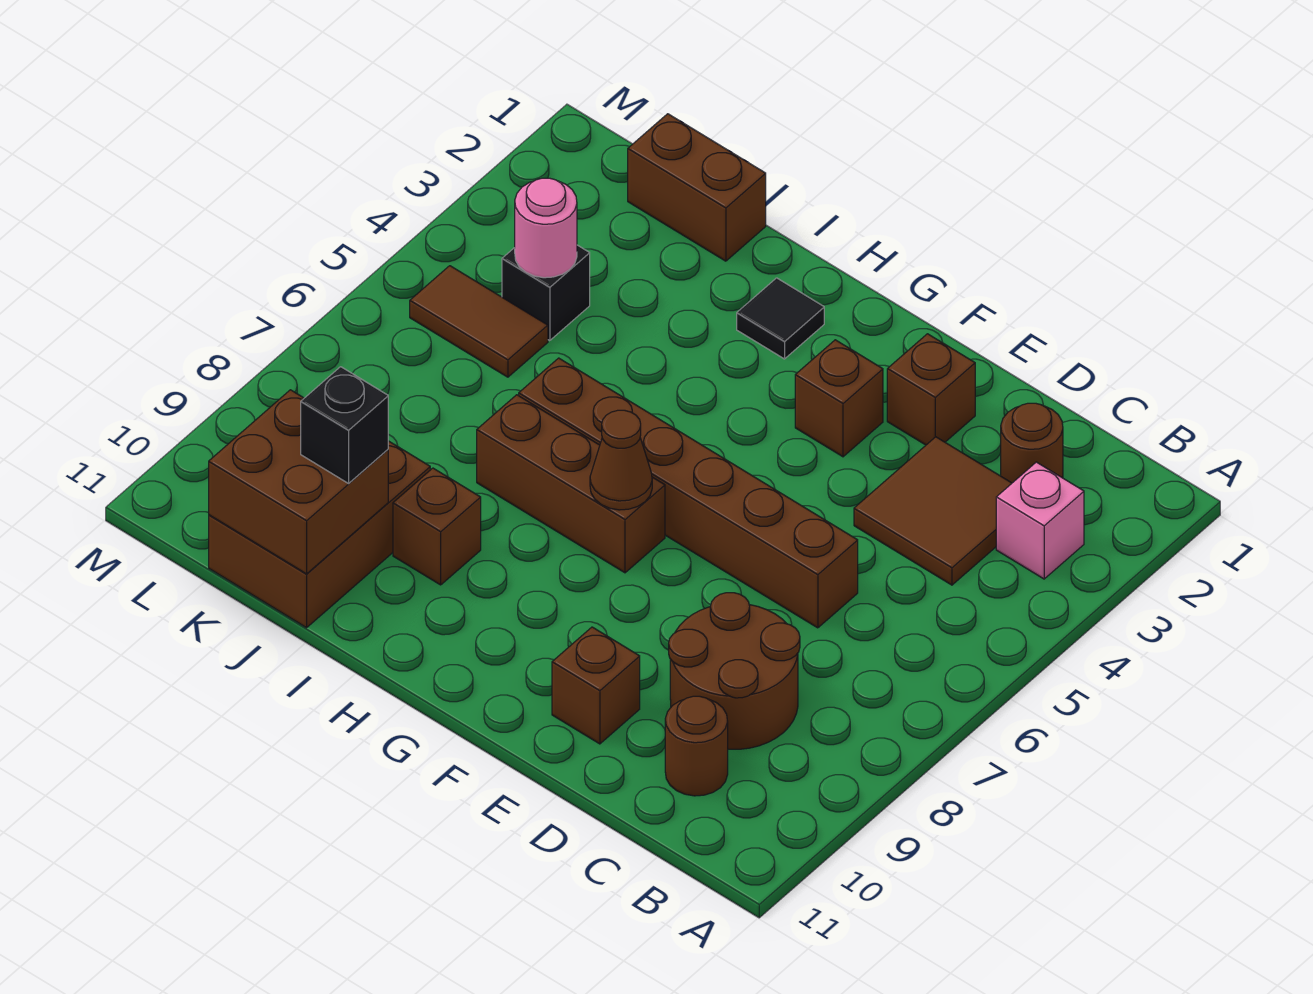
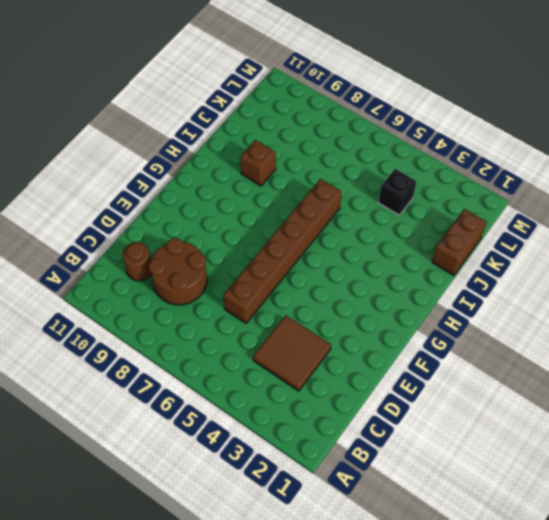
none -> pink brick B3 level 1
none -> brown round brick C2 level 1
none -> brown brick E2 level 1

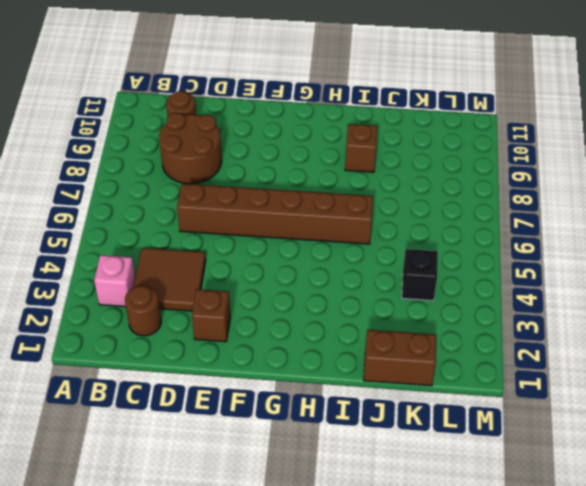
none -> brown brick E10 level 1
none -> brown brick F3 level 1
none -> brown brick G7:I7 level 1

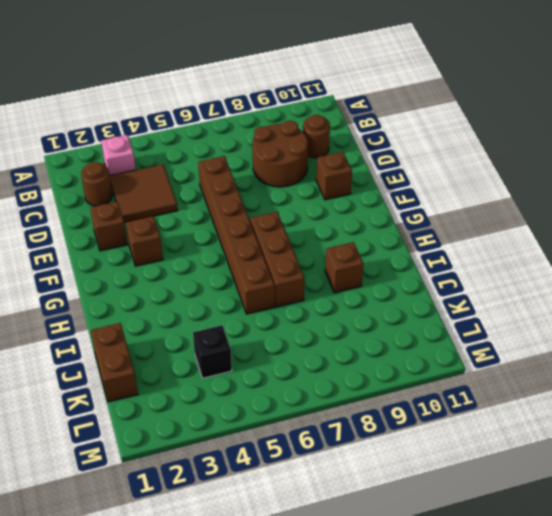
none -> black tile H2 level 1
none -> brown brick J9:K11 level 1
none -> brown tile K5:L5 level 1

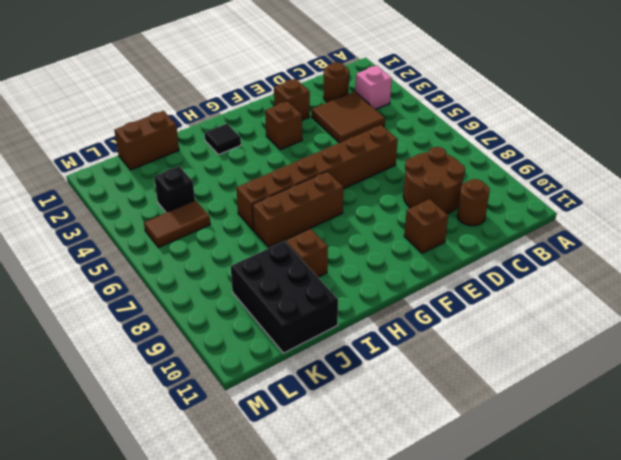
black brick J9:K11 level 1 -> brown brick J9:K11 level 1
none -> brown cone G7 level 2
none -> brown brick J10:K11 level 2
none -> pink round brick K4 level 2

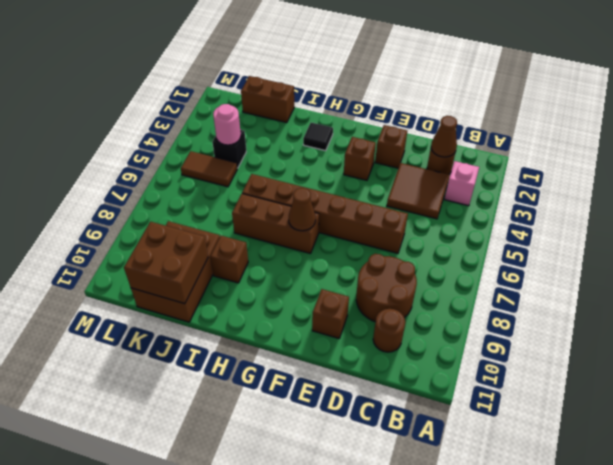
brown cone C2 level 2 -> none
none -> black brick J10 level 3

